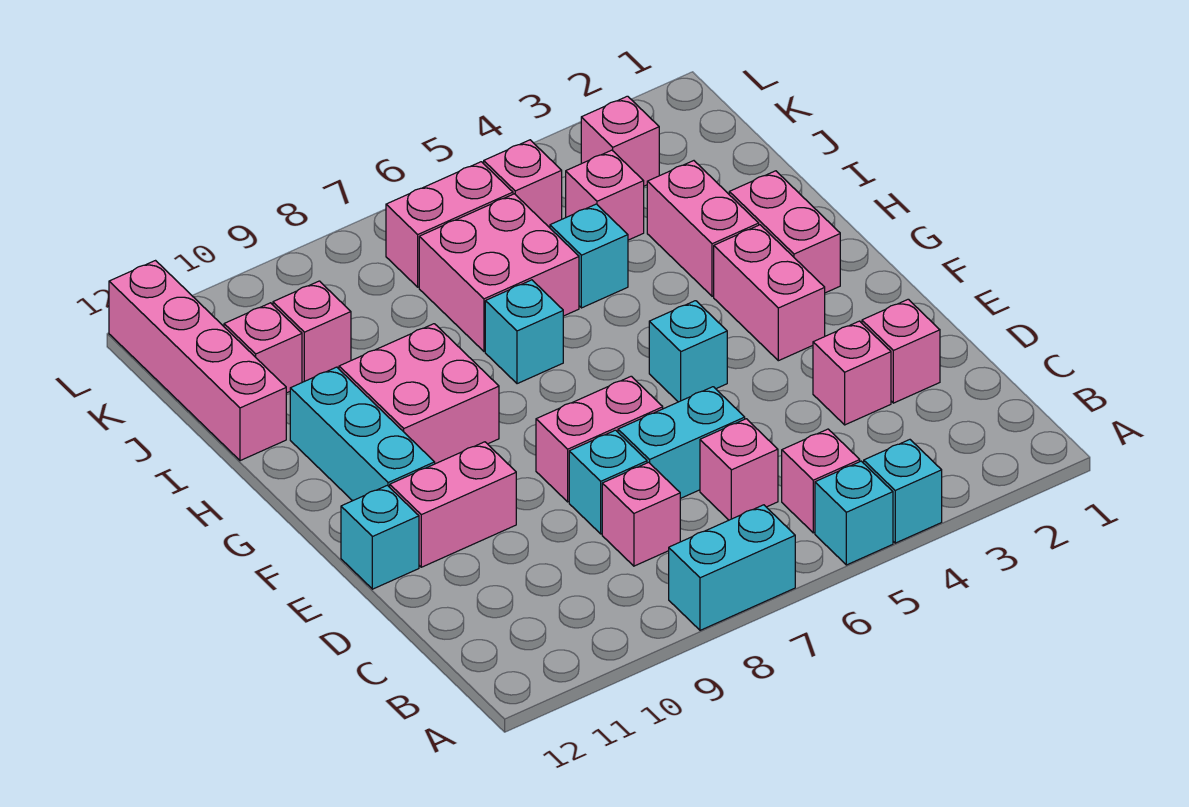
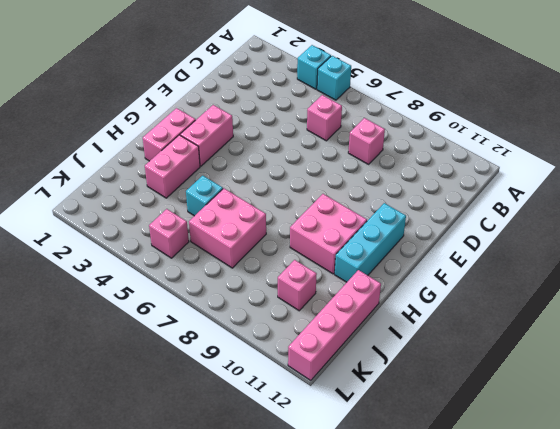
none -> cyan brick A7:A8 level 1
none -> pink brick B5 level 1
none -> pink brick D2 level 1

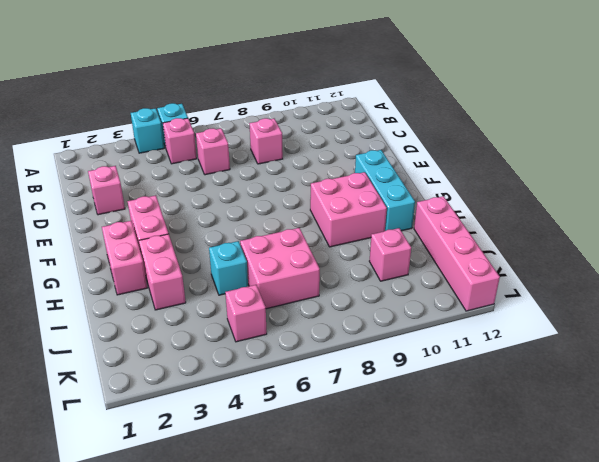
none -> cyan brick A7:A8 level 1
none -> pink brick D3 level 1
none -> cyan brick D6:D7 level 1

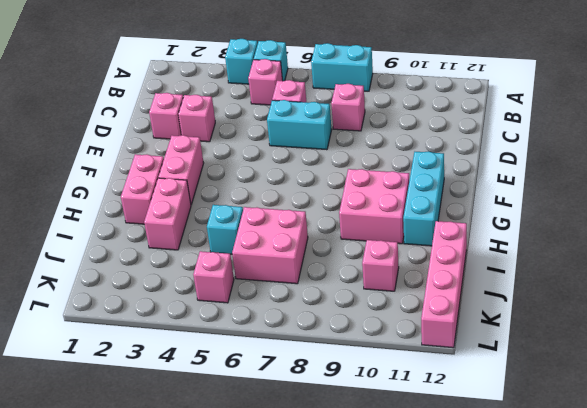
none -> cyan brick D8 level 1
none -> pink brick E7:E8 level 1
none -> pink brick E10:E11 level 1

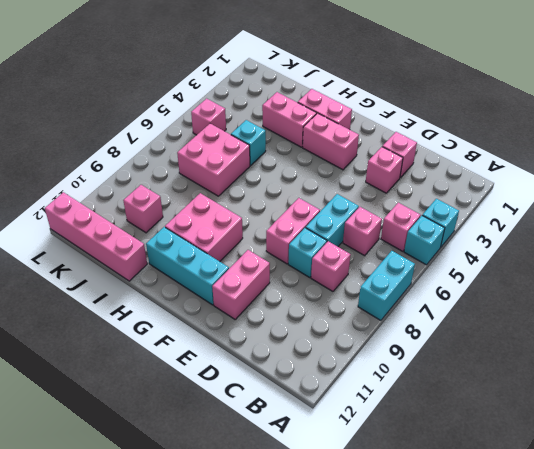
none -> cyan brick E12 level 1
none -> cyan brick F5 level 1
none -> cyan brick H7 level 1

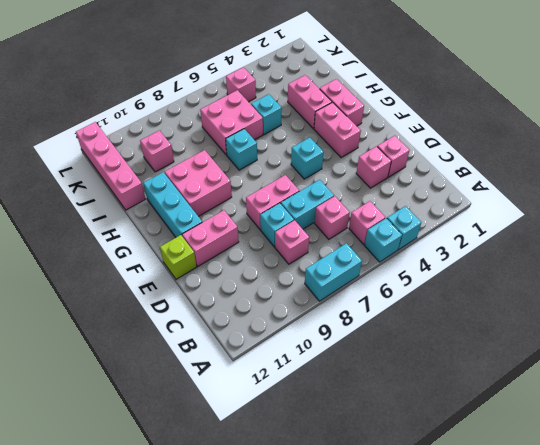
lime brick E12 level 1 -> cyan brick E12 level 1
none -> pink brick J4 level 1
none -> pink brick J11 level 1
none -> pink brick K3 level 1

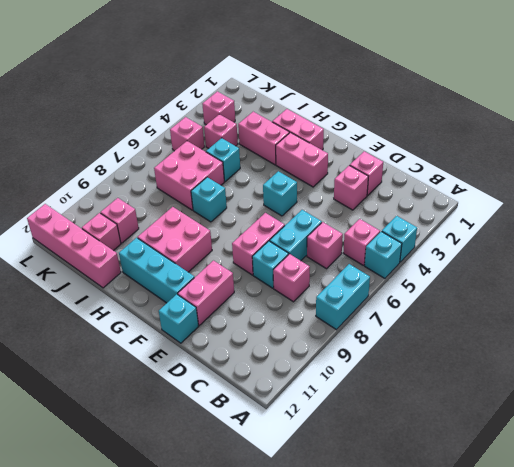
none -> pink brick K6:K7 level 1

